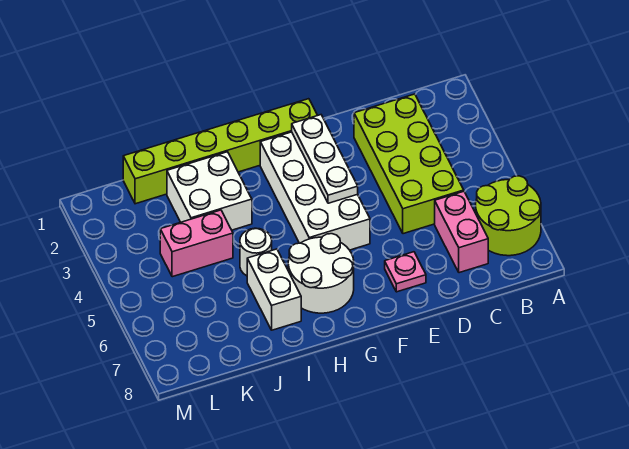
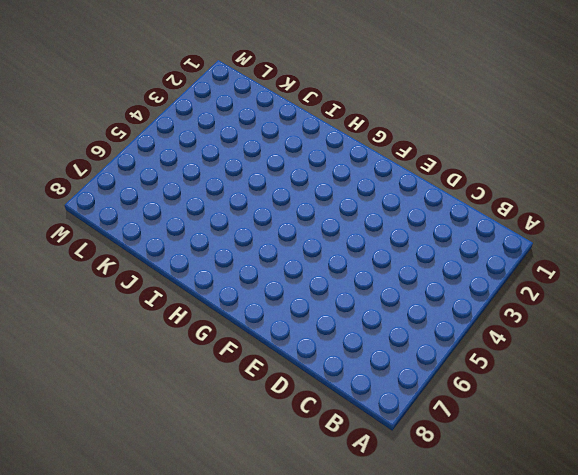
none -> lime round brick A6:B7 level 1
none -> lime brick C2:D5 level 1
none -> pink brick C6:C7 level 1

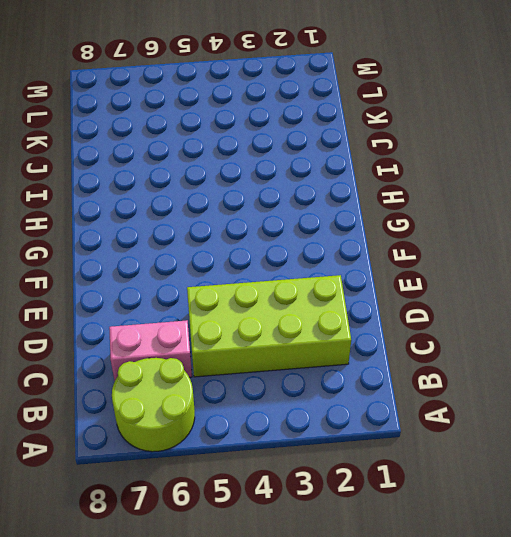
none -> pink plate E7 level 1
none -> lime brick F1:K1 level 1
none -> white brick F2:G5 level 1

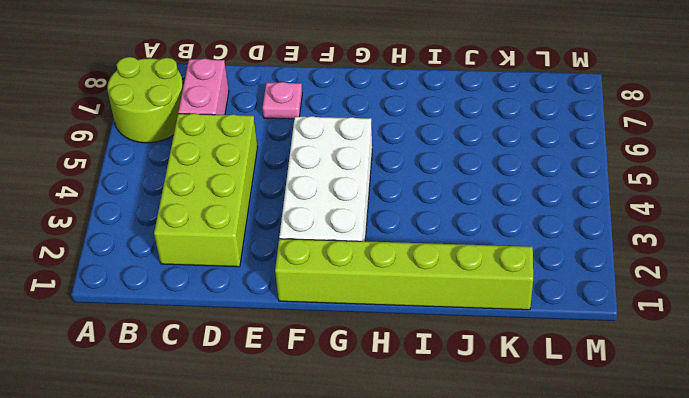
none -> white round brick G6:H7 level 1
none -> white brick I2:J3 level 1
none -> white round brick I5 level 1

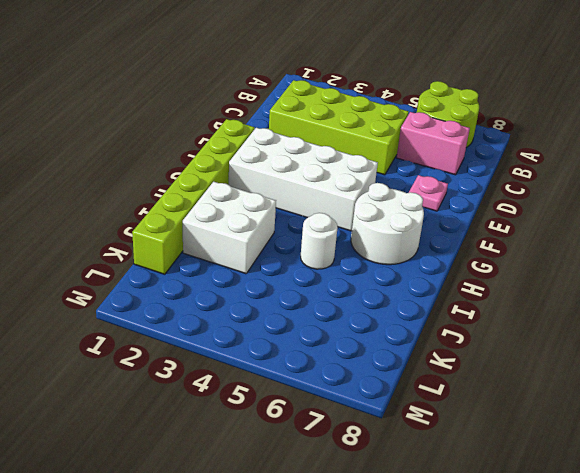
none -> white brick I6:I7 level 1
none -> pink brick J4:K4 level 1
none -> white plate F2:F4 level 2

